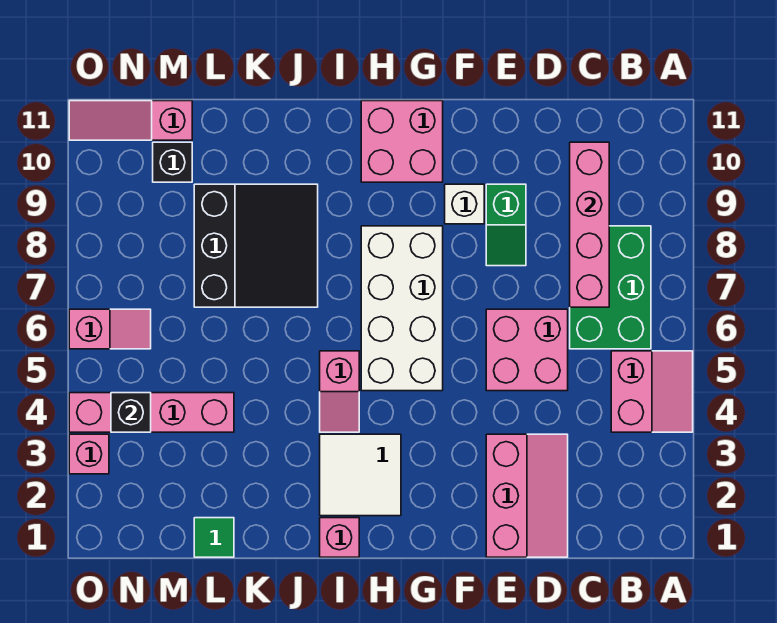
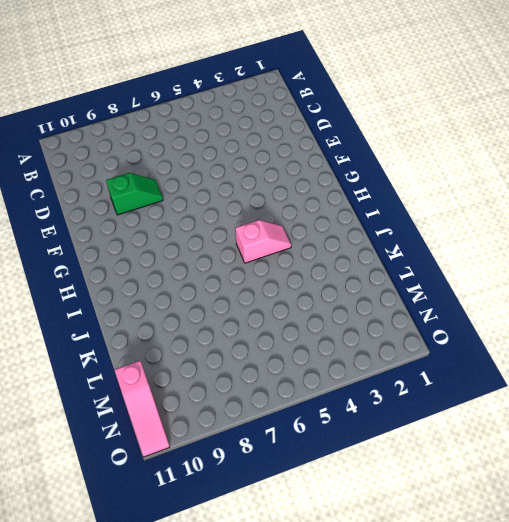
none -> pink slope A4:B5 level 1 top B
none -> green brick B6:C8 level 1
none -> pink slope D1:E3 level 1 top E

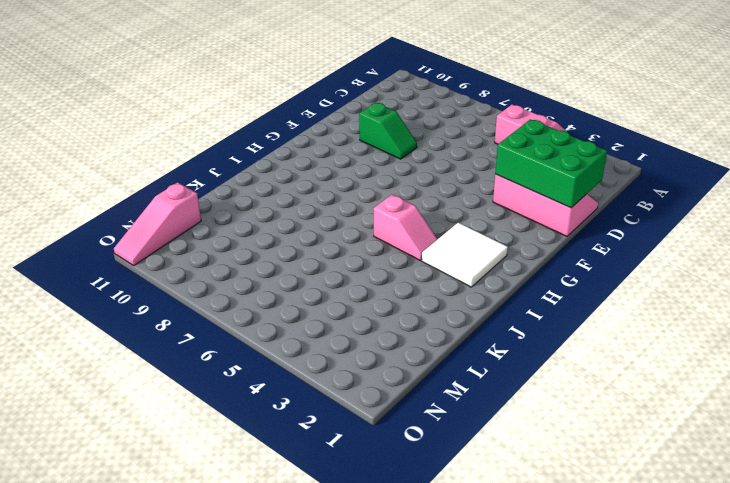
green brick D1:E3 level 2 -> green brick B6:C8 level 1
none -> pink brick D5:E6 level 1
none -> white brick F9 level 1
none -> white brick G5:H8 level 1

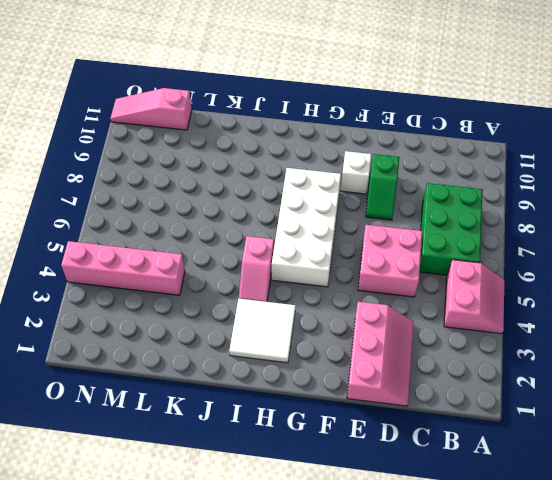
none -> pink brick G10:H11 level 1
none -> pink brick I1 level 1
none -> black slope J7:L9 level 1 top L

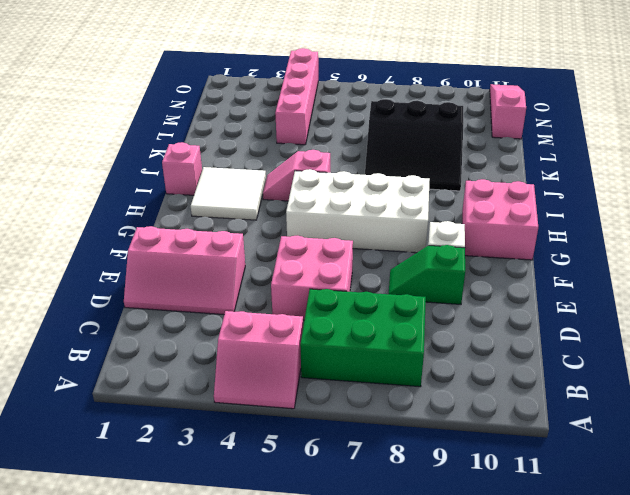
none -> green tile L1 level 1
none -> black brick M10 level 1
none -> pink slope N6:O6 level 1 top O

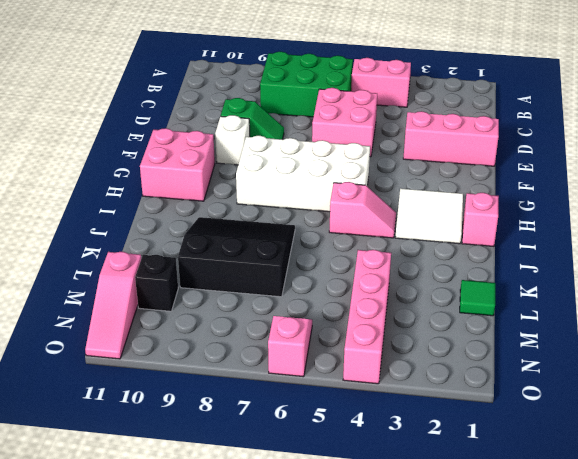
none -> pink brick O3 level 1
none -> pink brick C7:C10 level 2
none -> black brick N4 level 2

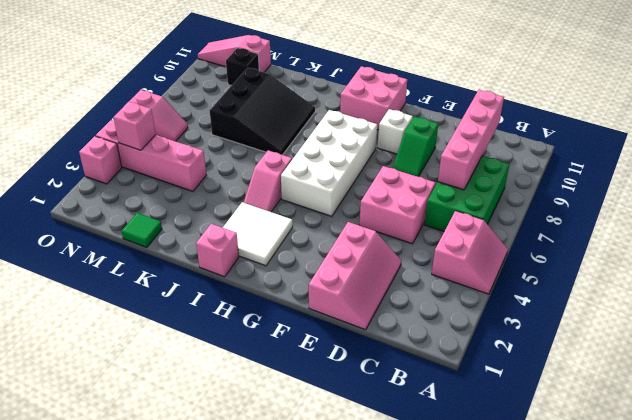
pink brick N4 level 2 -> black brick N4 level 2

